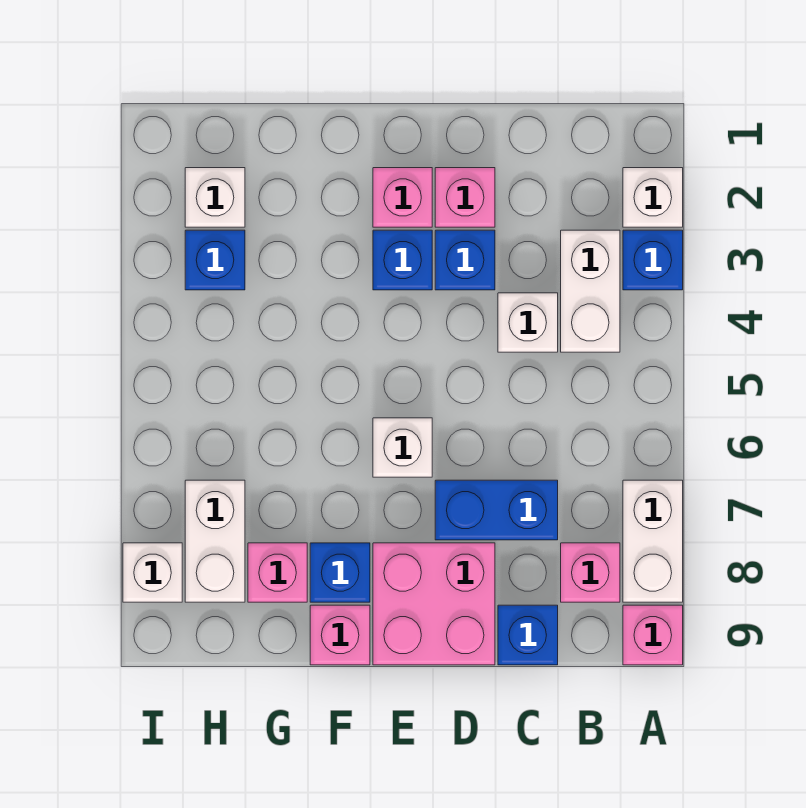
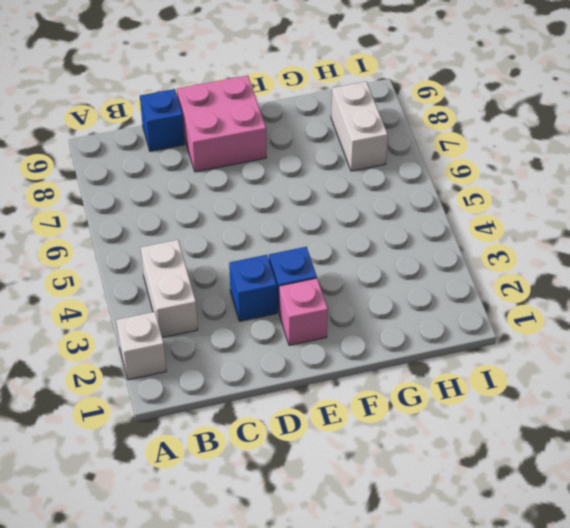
none -> blue brick A3 level 1
none -> white brick A7:A8 level 1
none -> pink brick A9 level 1

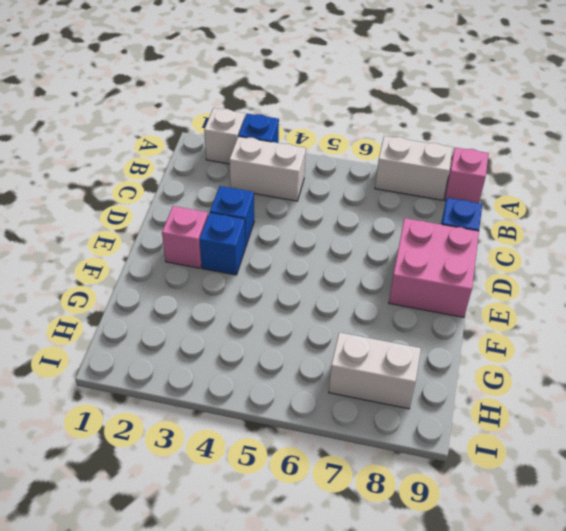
none -> pink brick B8 level 1
none -> white brick C4 level 1
none -> blue brick C7:D7 level 1

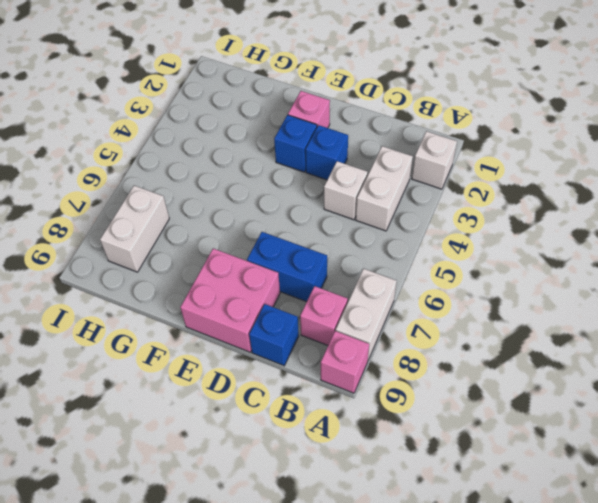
none -> blue brick A3 level 1
none -> pink brick D2 level 1
none -> white brick E6 level 1

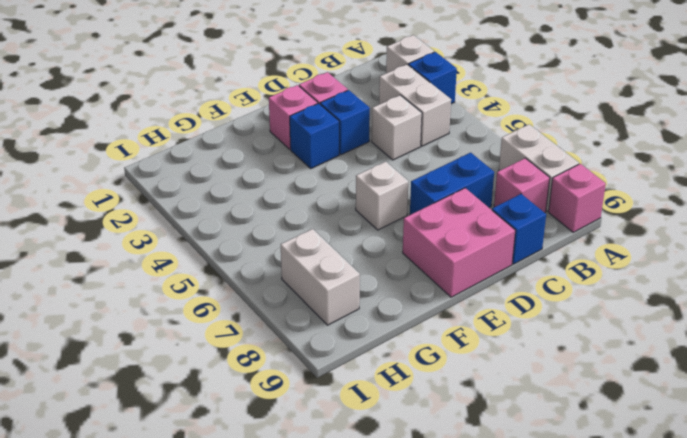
none -> blue brick F8 level 1
none -> pink brick F9 level 1
none -> pink brick G8 level 1

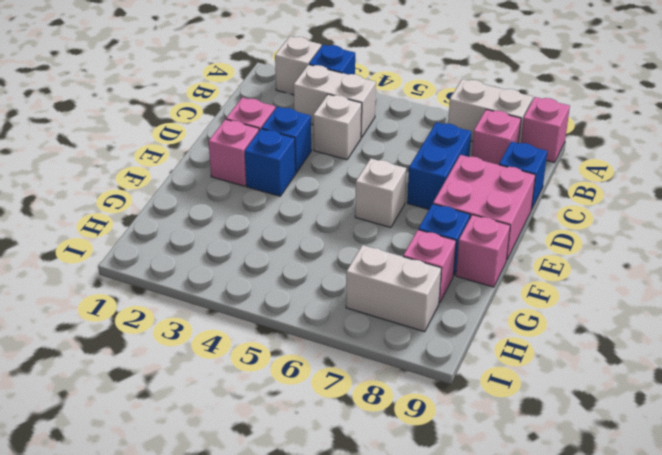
none -> white brick H2 level 1
none -> blue brick H3 level 1
none -> white brick I8 level 1

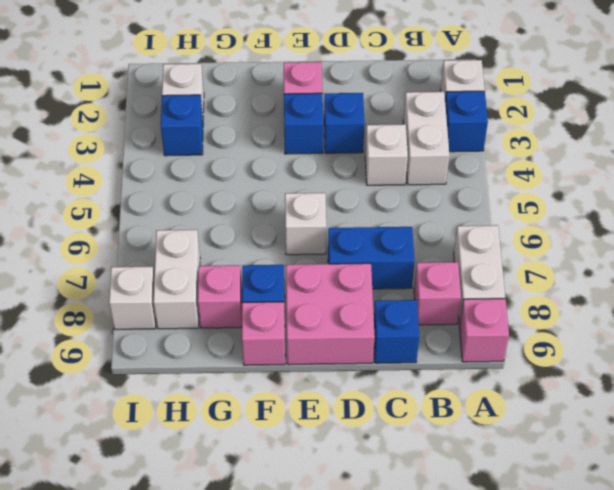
none -> pink brick D2 level 1

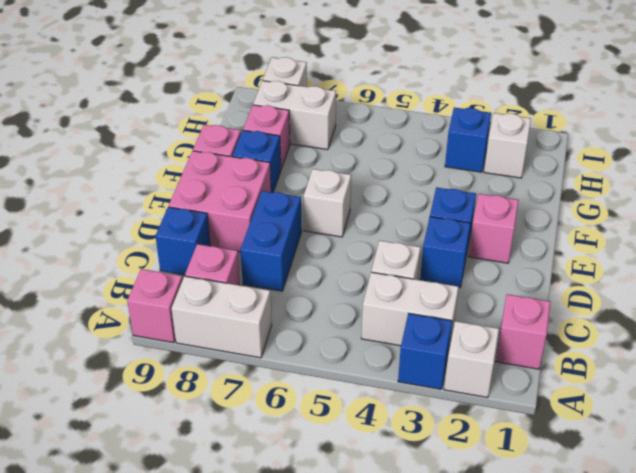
pink brick B1 level 1 -> pink brick D2 level 1

